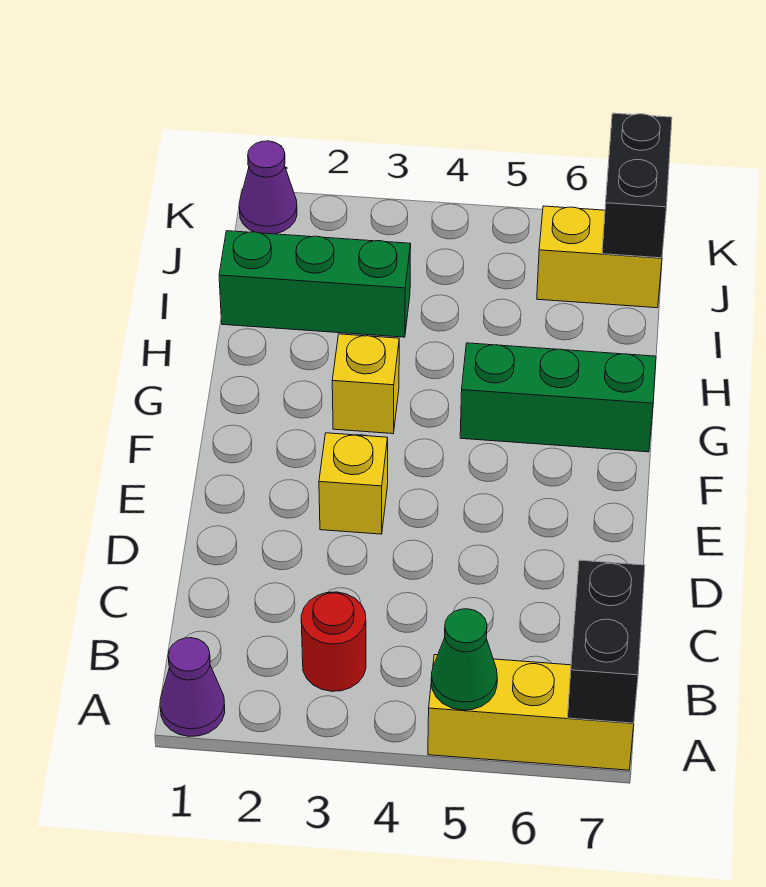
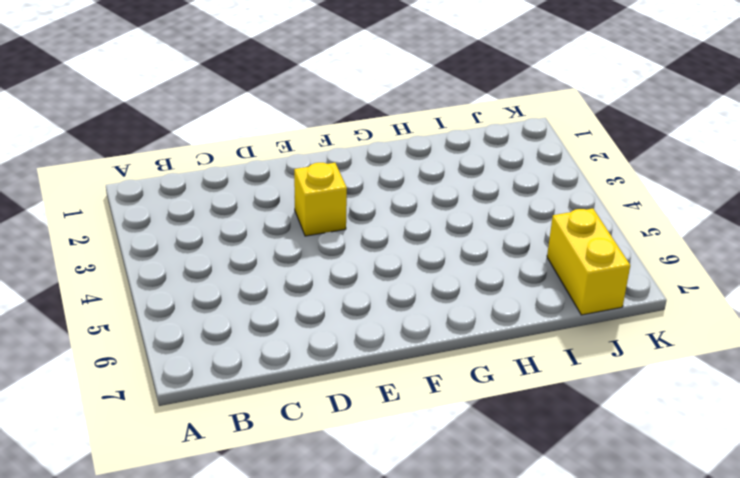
none -> purple cone A1 level 1
none -> yellow brick A5:A7 level 1
none -> red round brick B3 level 1

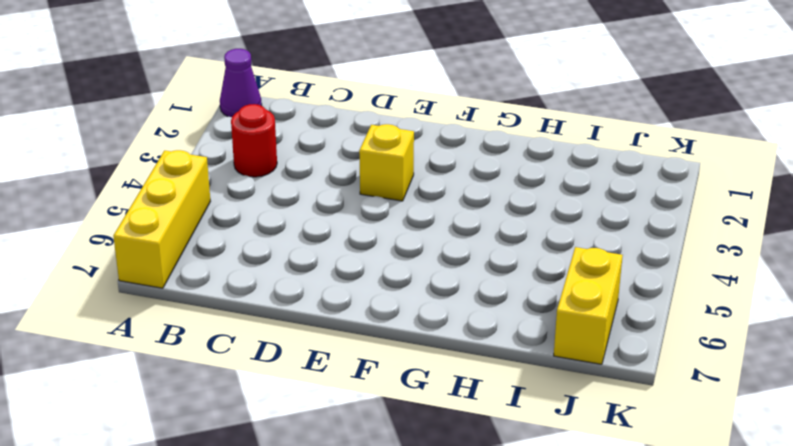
none -> yellow brick G3 level 1
none -> green brick G5:G7 level 1
none -> green brick I1:I3 level 1

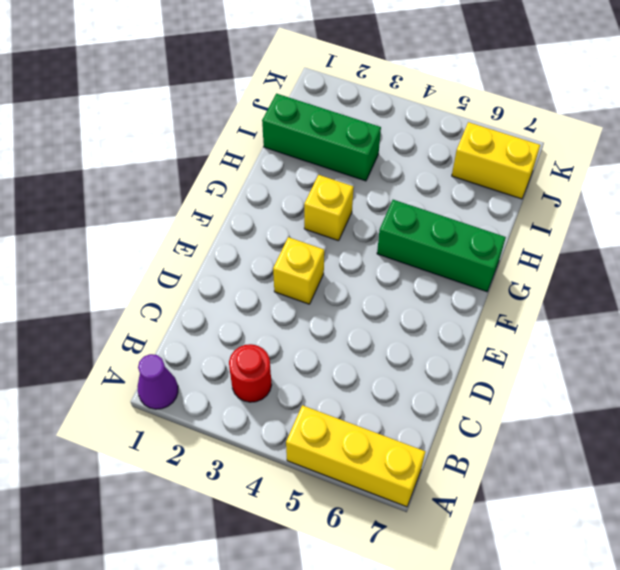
none -> purple cone K1 level 1
none -> green cone A5 level 2
none -> black brick A7:B7 level 2

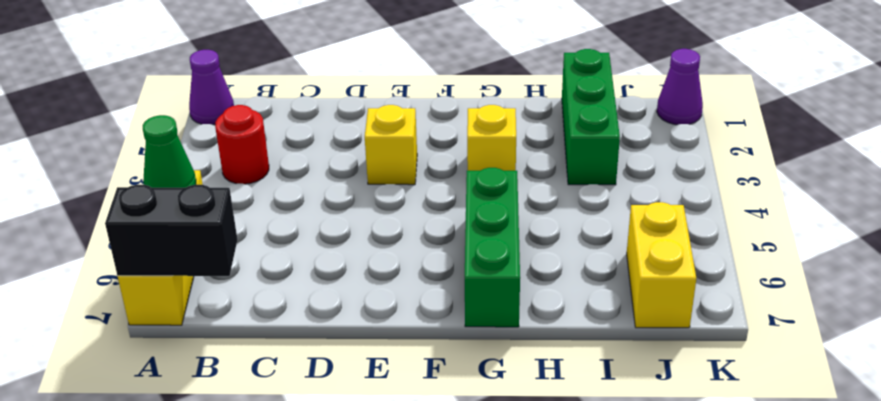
none -> black brick J7:K7 level 2

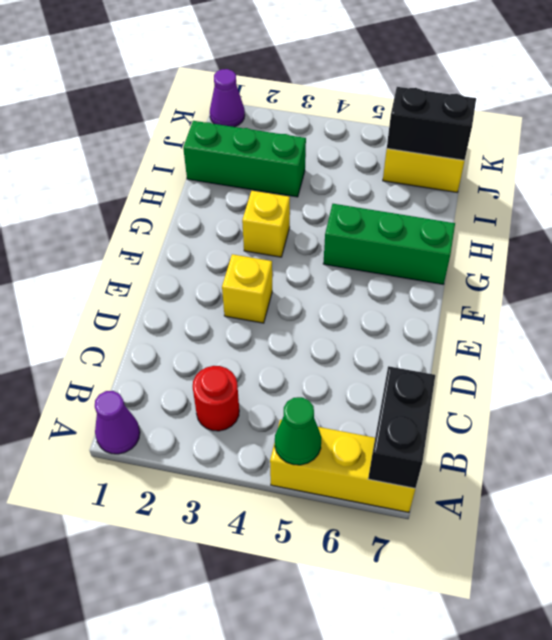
black brick J6:J7 level 2 -> black brick J7:K7 level 2

